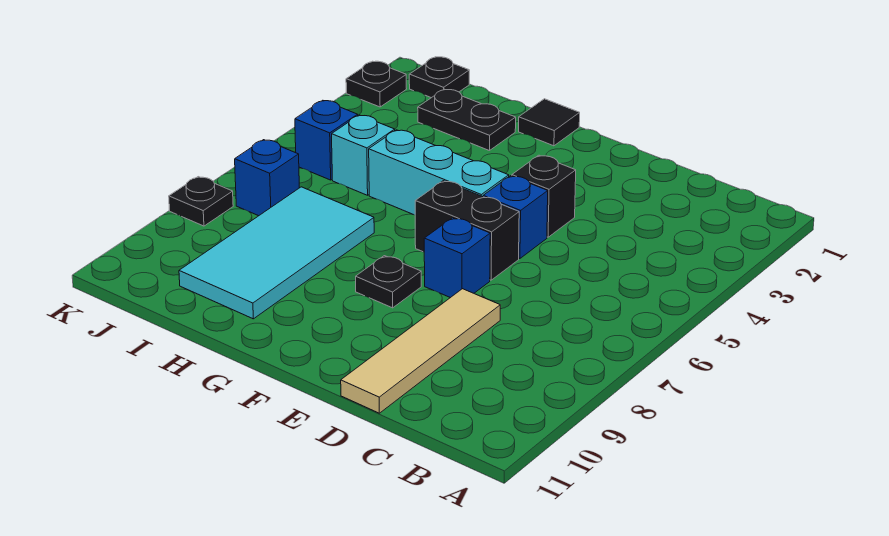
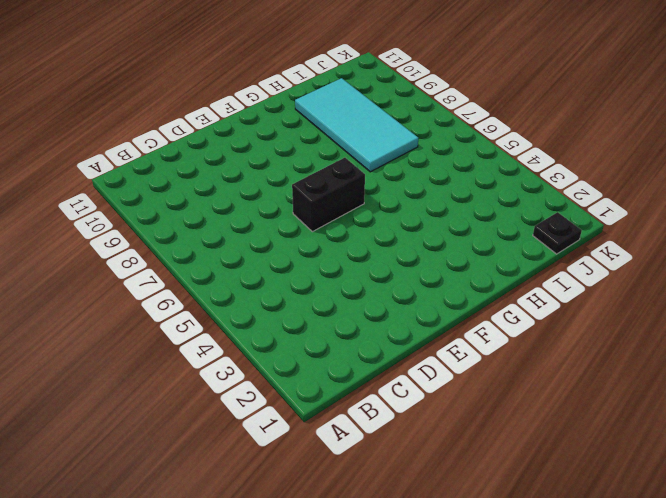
none -> tan tile D8:D11 level 1
none -> black brick E4 level 1
none -> blue brick E5 level 1

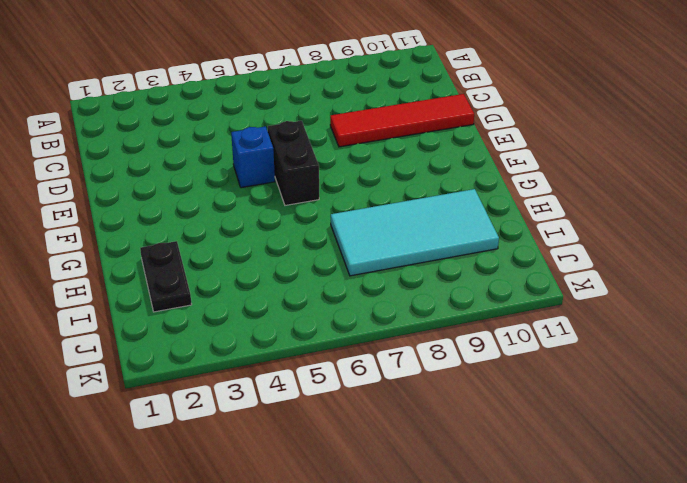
red tile D8:D11 level 1 -> tan tile D8:D11 level 1
none -> black brick E4 level 1
none -> blue brick E7 level 1
none -> cyan brick F5:H5 level 1

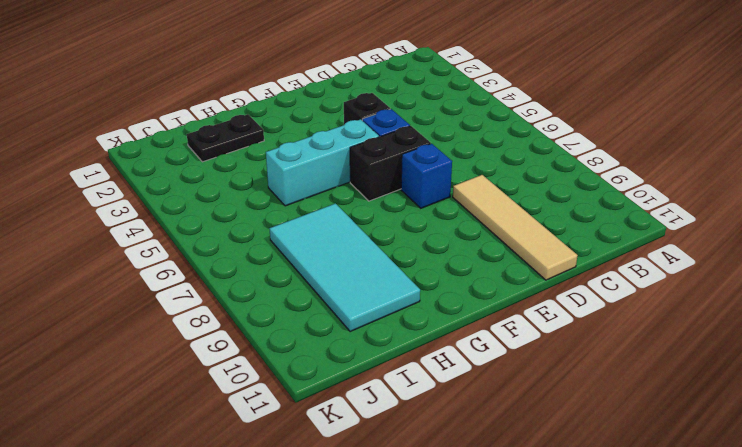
none -> black plate F8 level 1
none -> black tile G1 level 1
none -> cyan brick I5 level 1

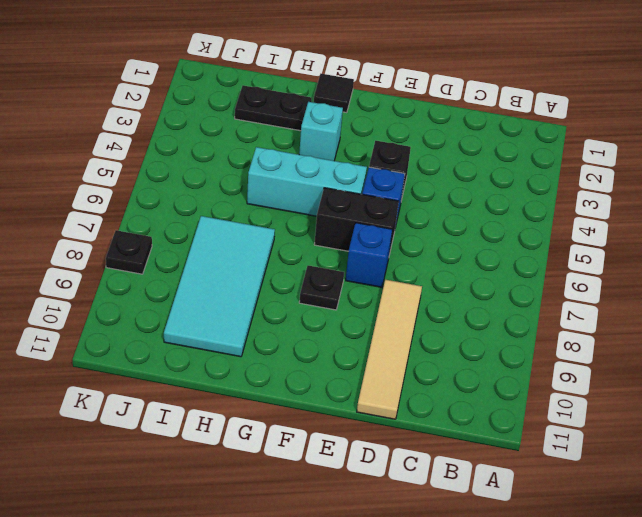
cyan brick G3 level 1 -> cyan brick I5 level 1
none -> black plate J1 level 1
none -> blue brick J5 level 1
none -> blue brick J7 level 1

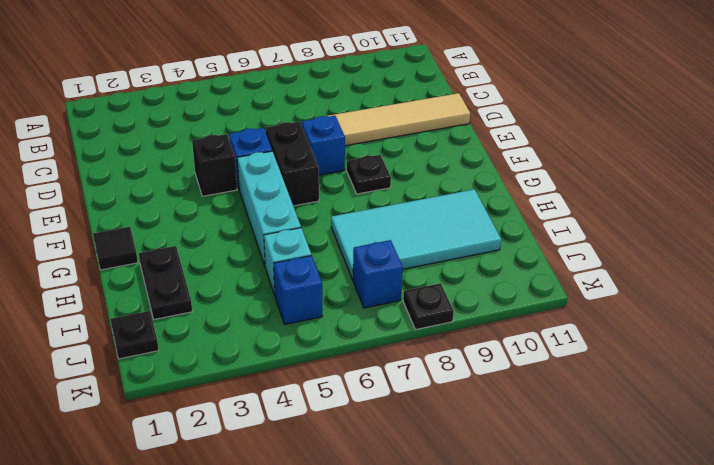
none -> black plate K2 level 1

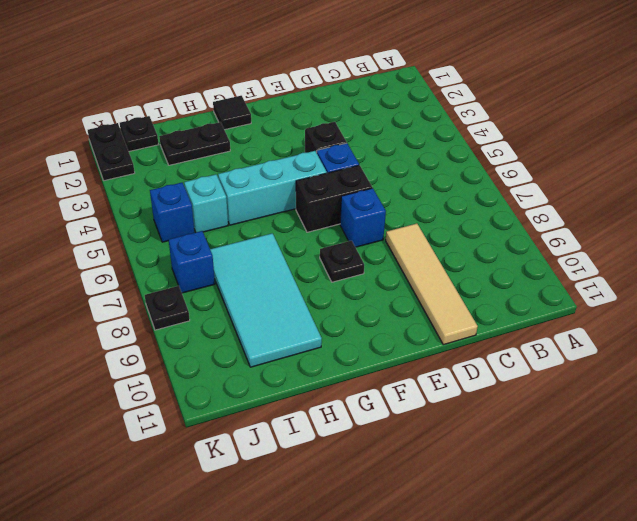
black plate K1:K2 level 1 -> black plate K2 level 1

